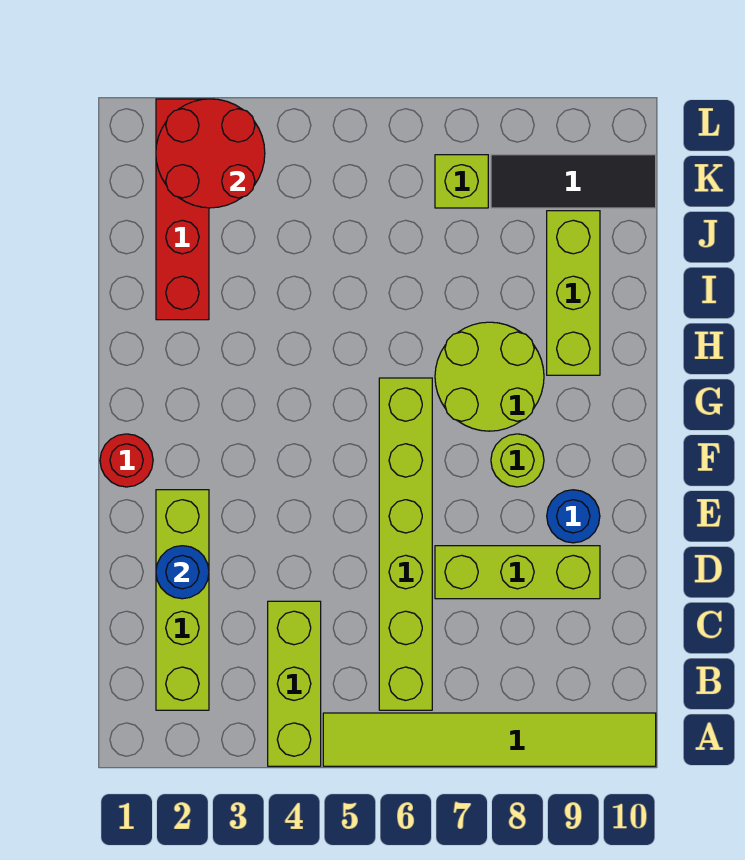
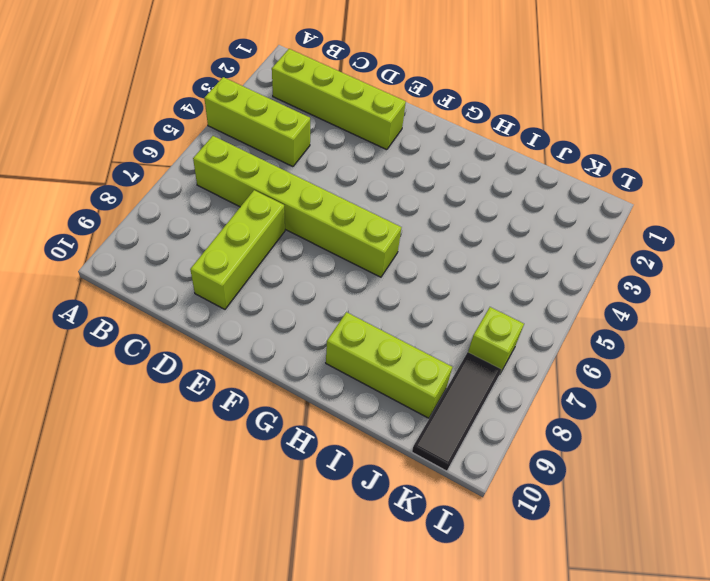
none -> lime tile A5:A10 level 1
none -> blue round brick E9 level 1
none -> red round brick F1 level 1

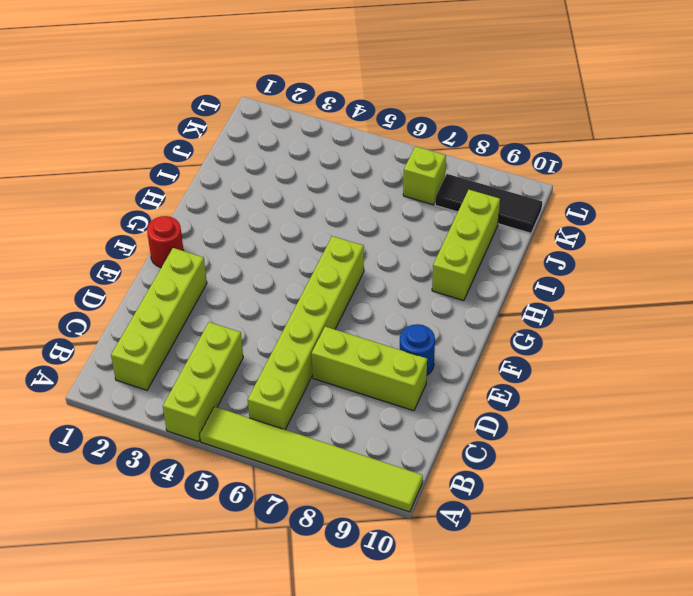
none -> lime round brick F8 level 1
none -> lime round brick G7:H8 level 1
none -> red brick I2:L2 level 1

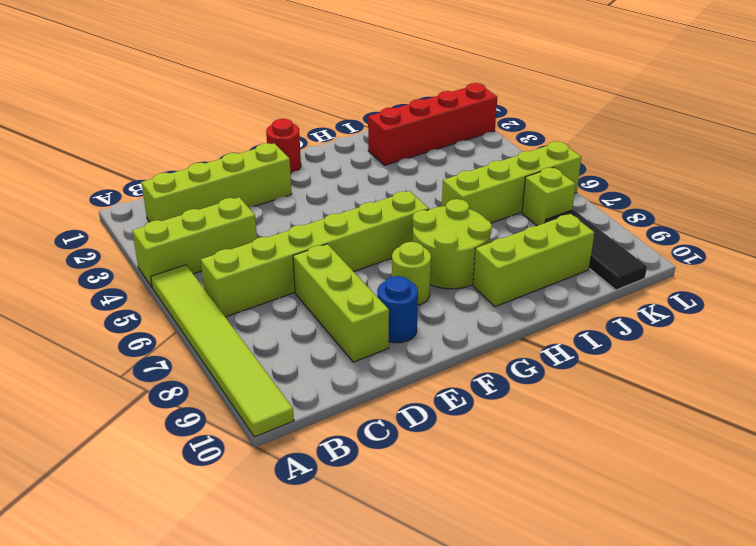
lime brick I6:L6 level 1 -> none
none -> blue round brick D2 level 2
none -> red round brick K2:L3 level 2

